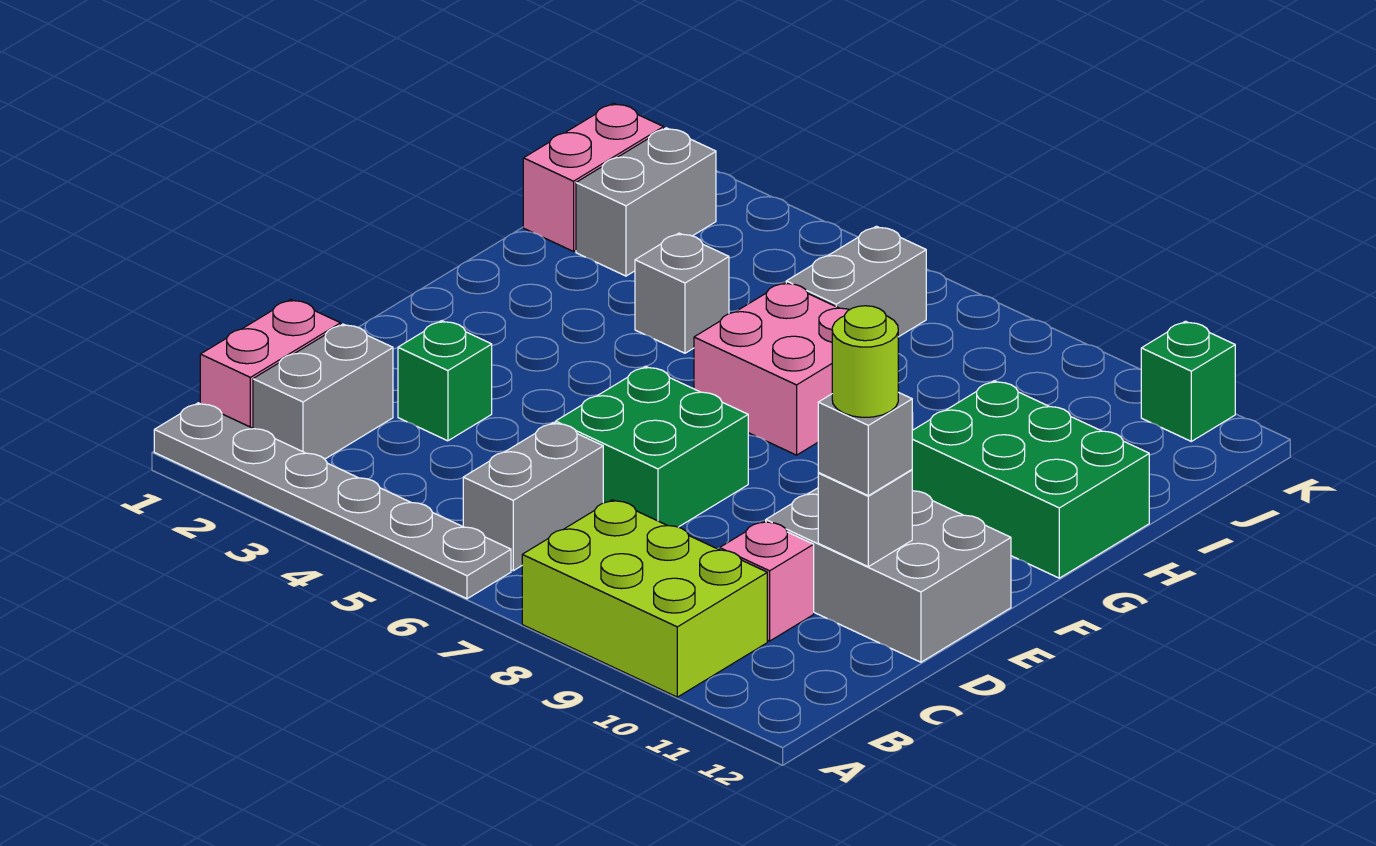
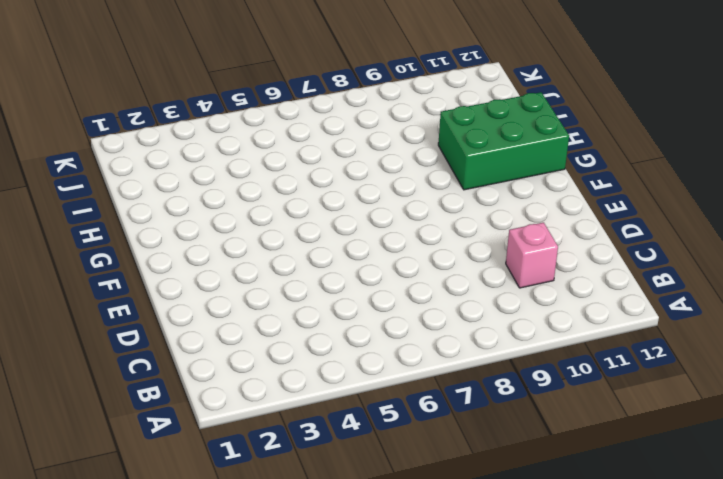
none -> grey plate A1:A6 level 1
none -> lime brick A8:B10 level 1
none -> pink brick B1:C1 level 1

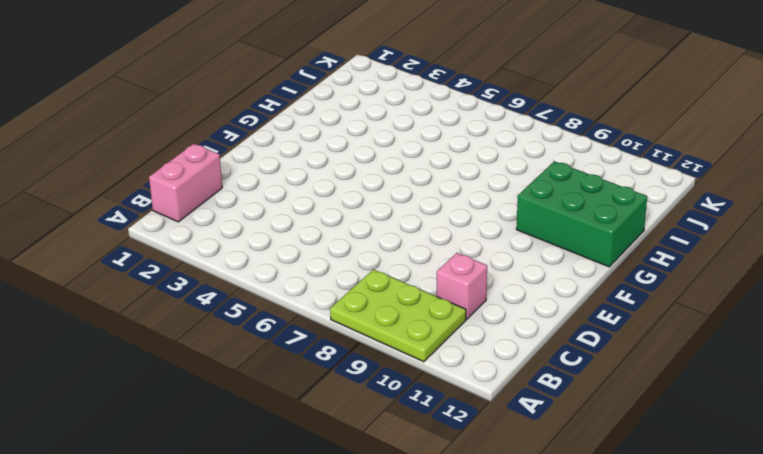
lime plate A8:B10 level 1 -> lime brick A8:B10 level 1
none -> grey plate A1:A6 level 1
none -> grey brick B2:C2 level 1
none -> grey brick B6:C6 level 1

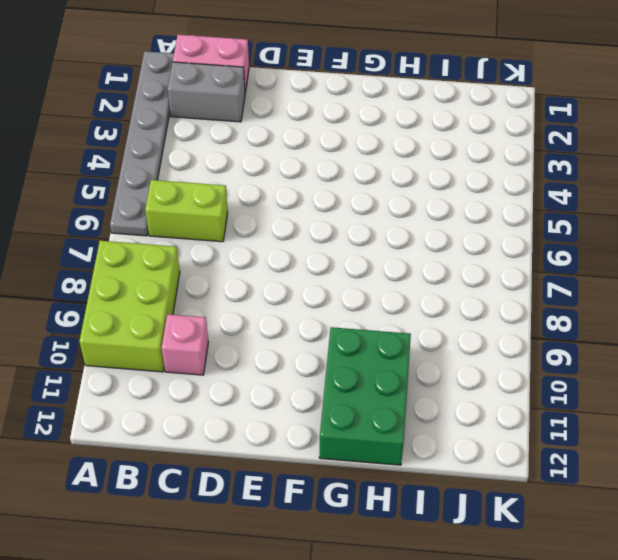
lime brick B6:C6 level 1 -> grey brick B6:C6 level 1
none -> green brick D3 level 1
none -> green brick D6:E7 level 1
none -> grey brick D10:E12 level 1

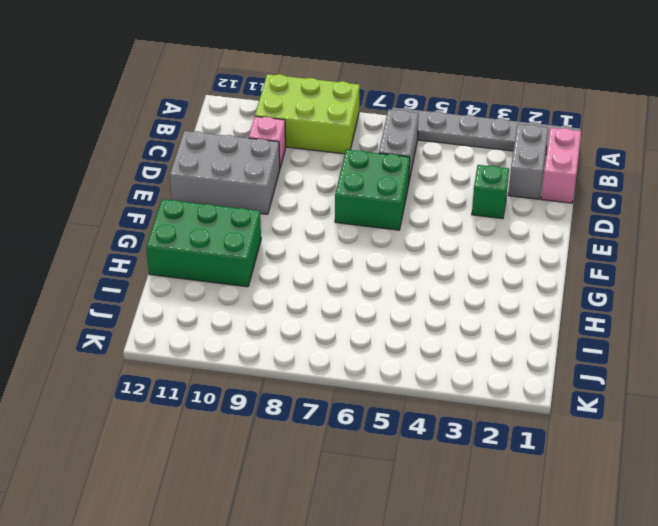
none -> pink brick G6:H7 level 1
none -> grey brick H4 level 1
none -> pink brick I1:J1 level 1

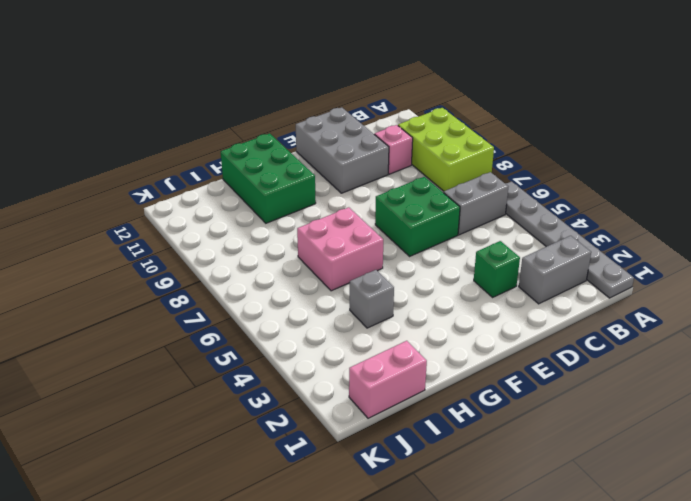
none -> pink brick B1:C1 level 1
none -> grey brick I2:J2 level 1
none -> grey brick I6:J6 level 1

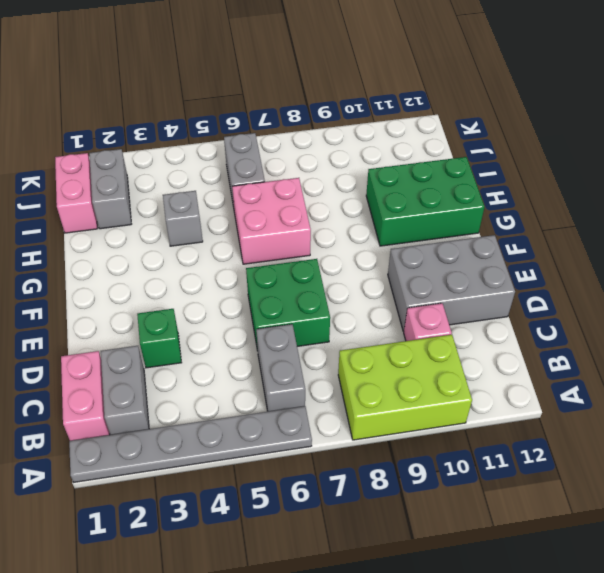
none -> green brick K11 level 1
none -> grey brick D11 level 2
none -> grey brick D11 level 3

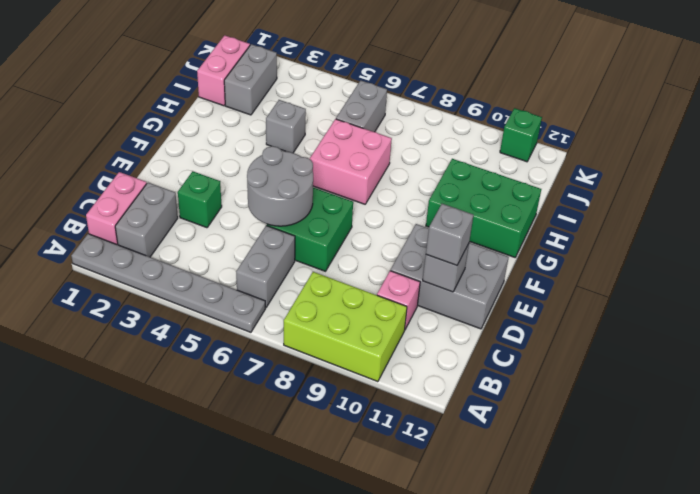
grey round brick D5:E6 level 2 -> none
none -> lime round brick D11 level 4

